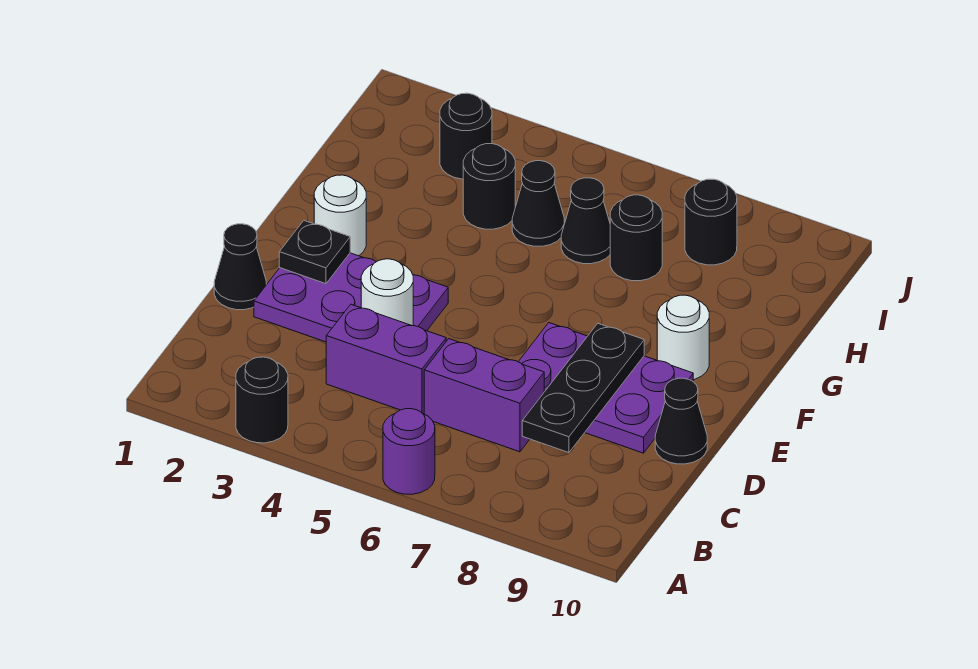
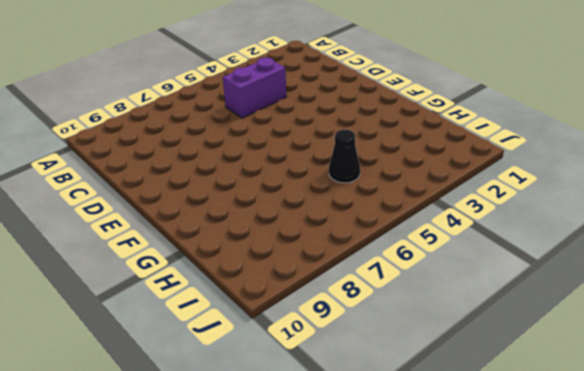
none -> black round brick A3 level 1
none -> purple round brick A6 level 1
none -> purple brick C6:C7 level 1

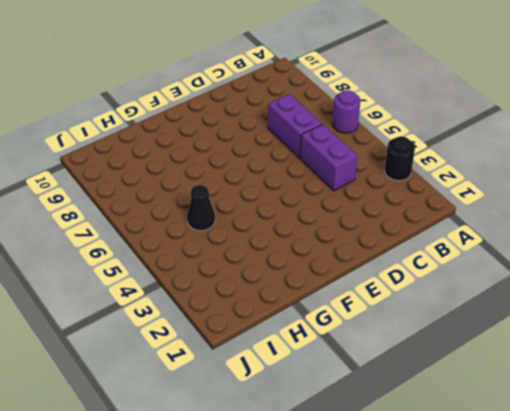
none -> black cone D1 level 1
none -> purple plate D2:E4 level 1
none -> purple plate D7:E9 level 1

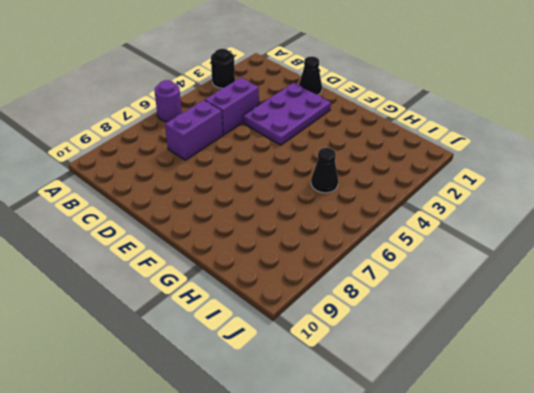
none -> purple plate D7:E9 level 1
none -> black cone D10 level 1
none -> white round brick F2 level 1

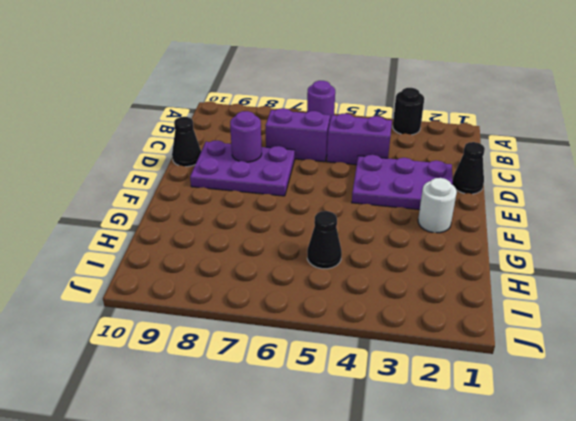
purple round brick D8 level 2 -> black plate C8:E8 level 2
none -> white round brick F9 level 1
none -> black round brick H4 level 1
none -> black cone H6 level 1

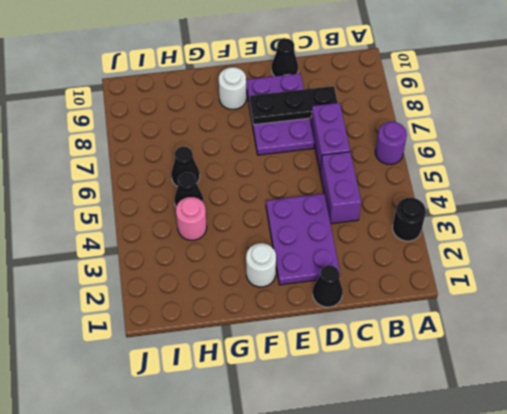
pink round brick H4 level 1 -> black round brick H4 level 1
none -> black round brick H7 level 1
none -> black round brick I3 level 1
none -> black round brick I8 level 1

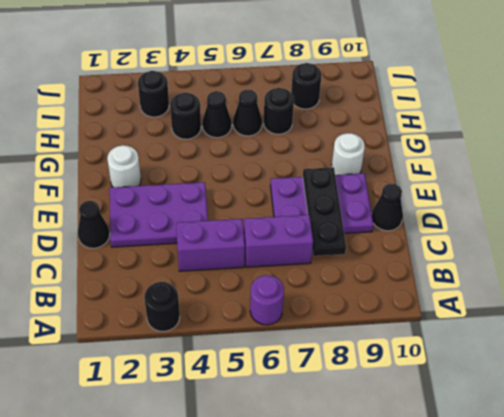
none -> white round brick D4 level 2
none -> black plate E2 level 2

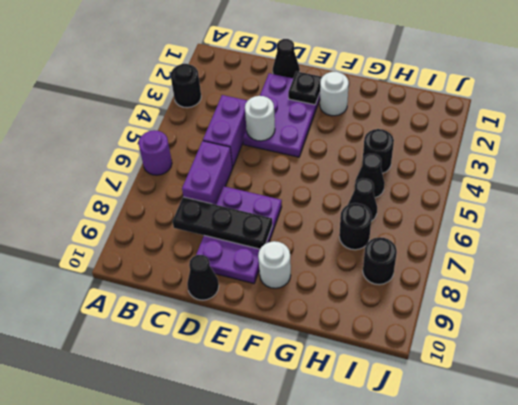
none -> black round brick I3 level 1

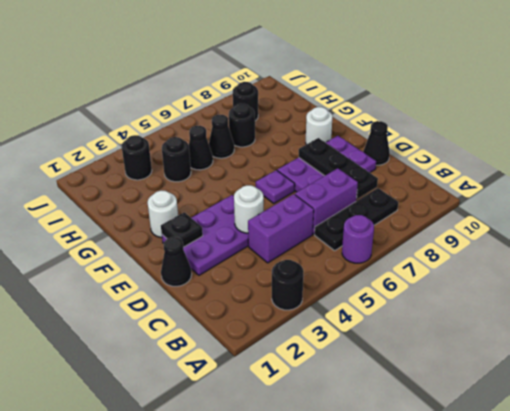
black plate B6:B8 level 1 -> none
purple plate E6 level 1 -> none

